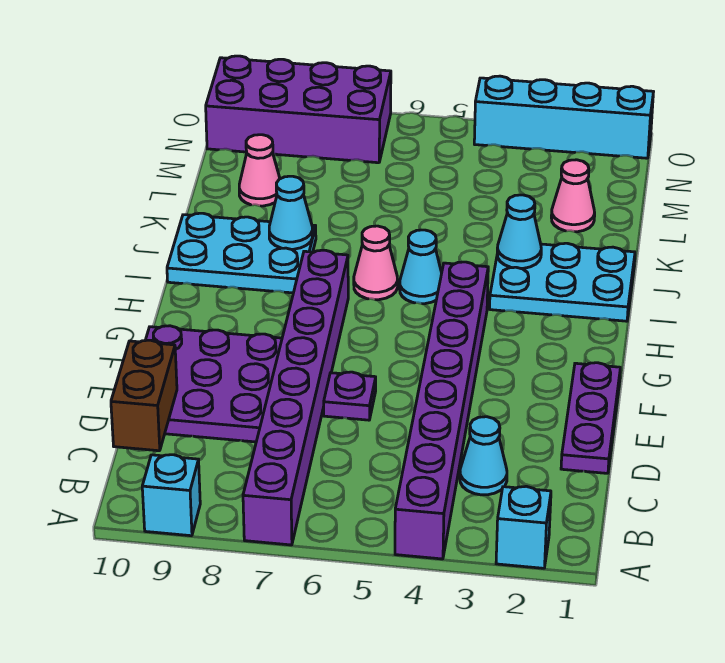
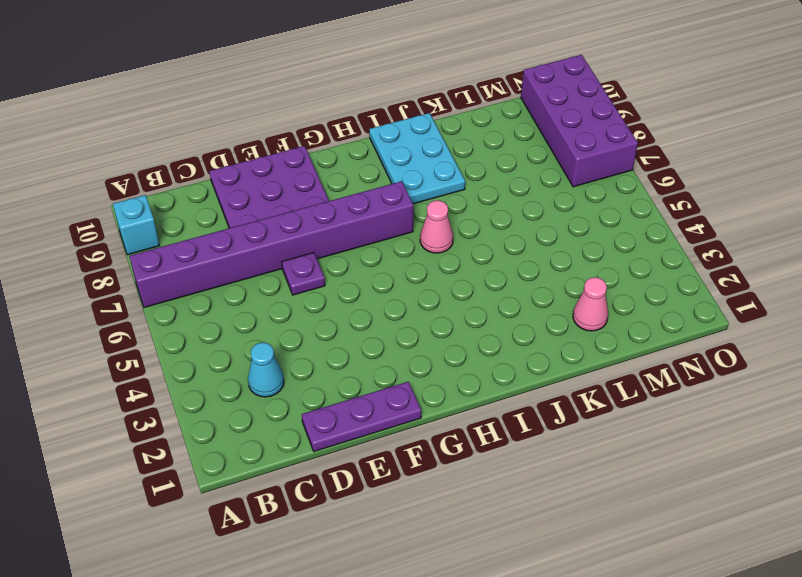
none -> cyan brick A2 level 1
none -> purple brick A4:H4 level 1
none -> cyan plate I1:J3 level 1

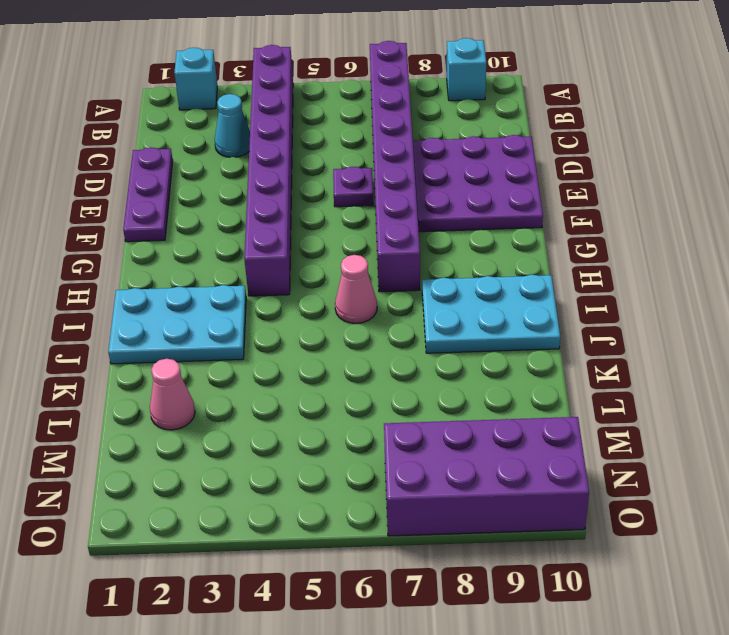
none -> cyan cone I5 level 1
none -> pink cone L9 level 1
none -> cyan brick O1:O4 level 1

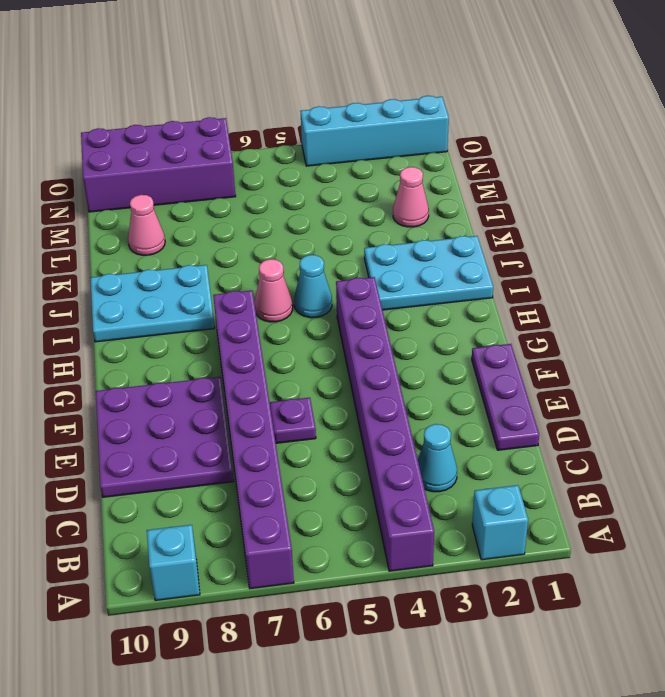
none -> brown brick C10:D10 level 2
none -> cyan cone J3 level 2
none -> cyan cone J8 level 2

